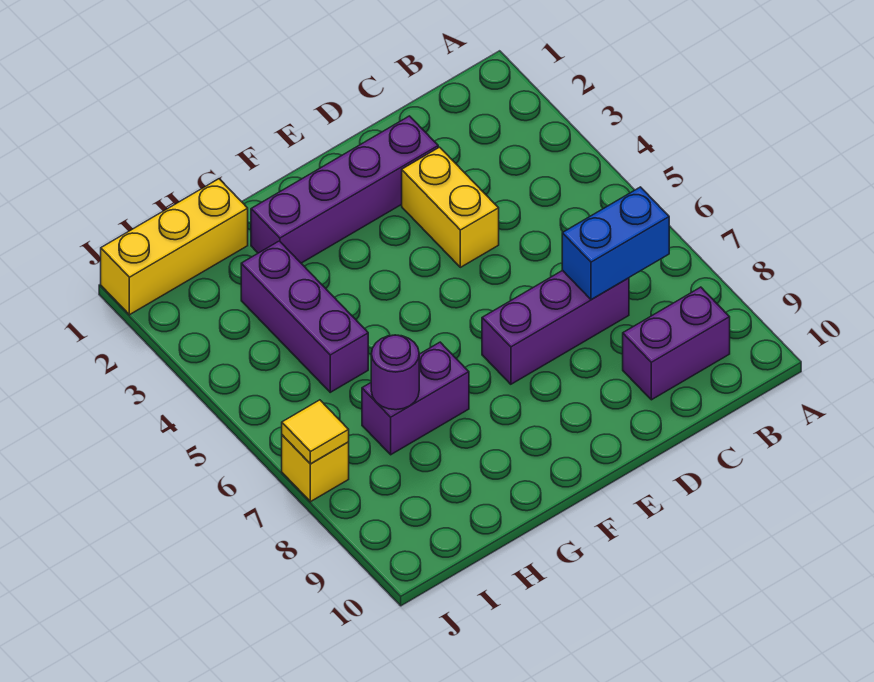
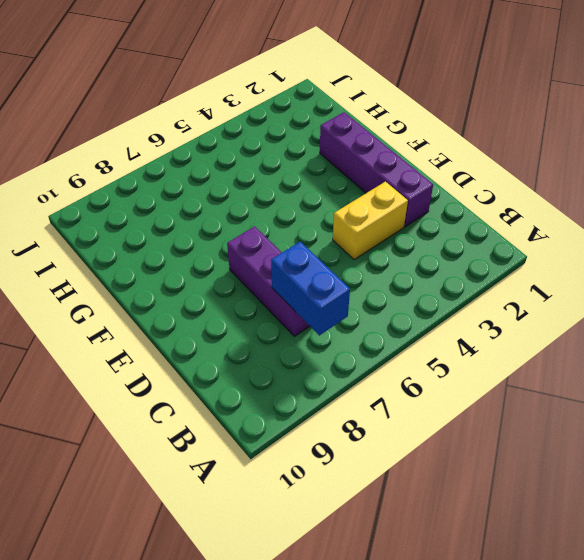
none -> purple brick B9:C9 level 1
none -> purple brick G7:H7 level 1

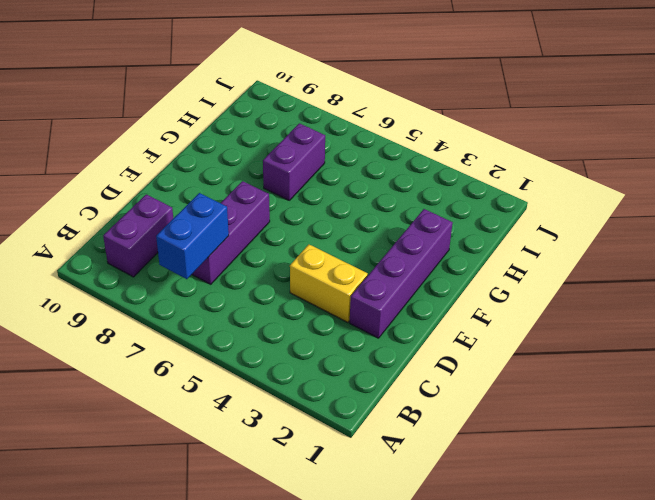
none -> yellow brick H1:J1 level 1
none -> purple brick H3:H5 level 1

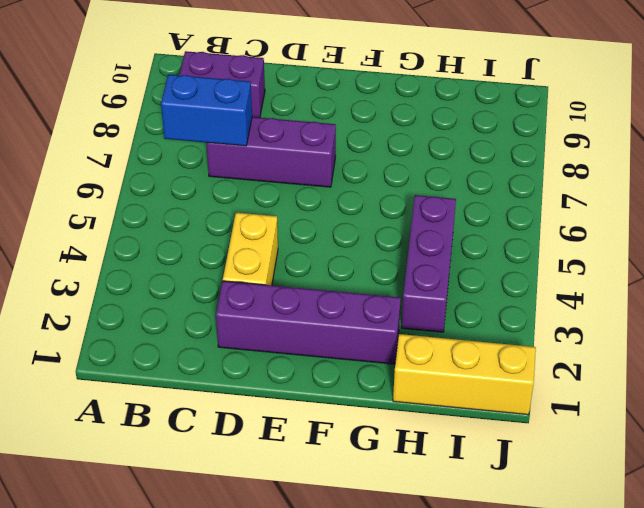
none -> purple brick G7:H7 level 1
none -> yellow brick J7 level 1

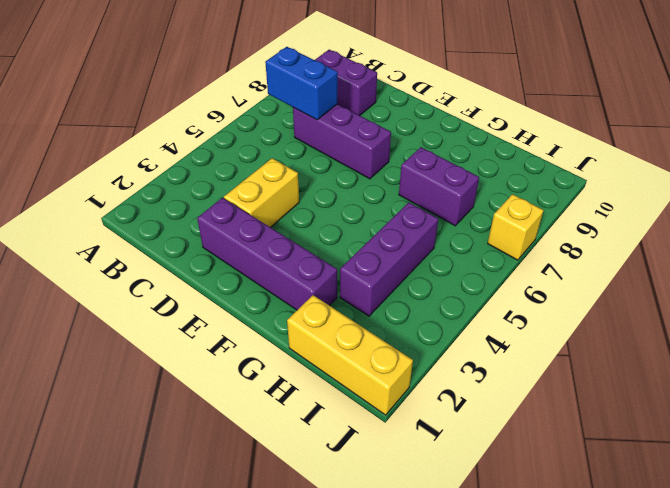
none -> purple round brick H7 level 2
none -> yellow tile J7 level 2

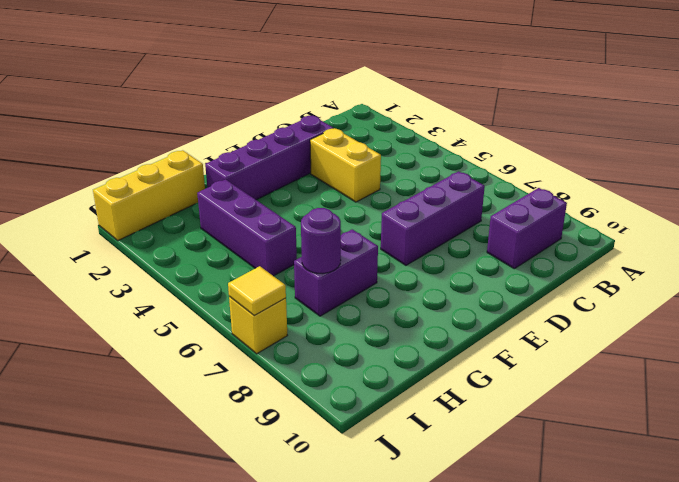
none -> blue brick B7:C7 level 2

